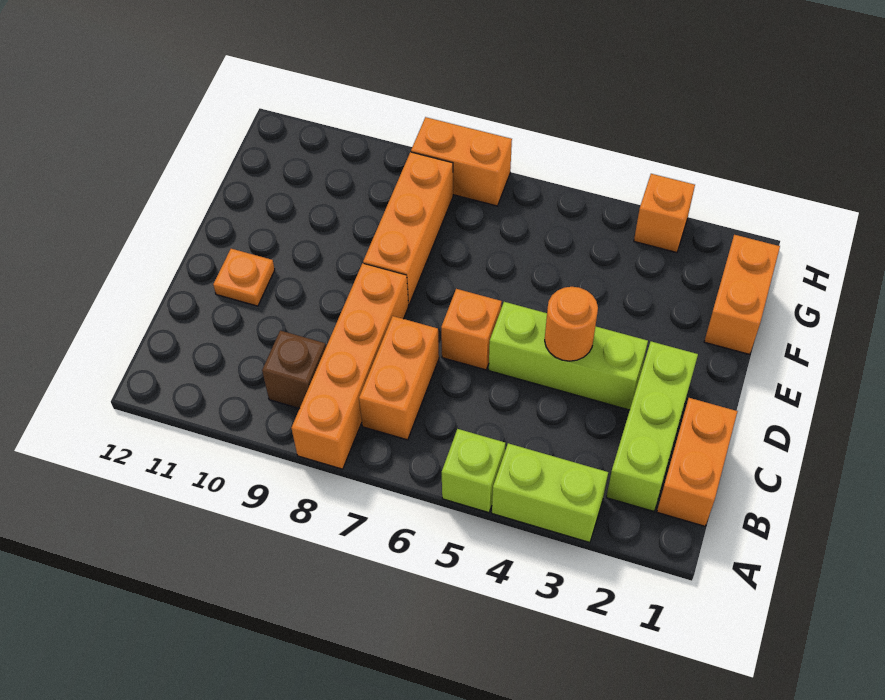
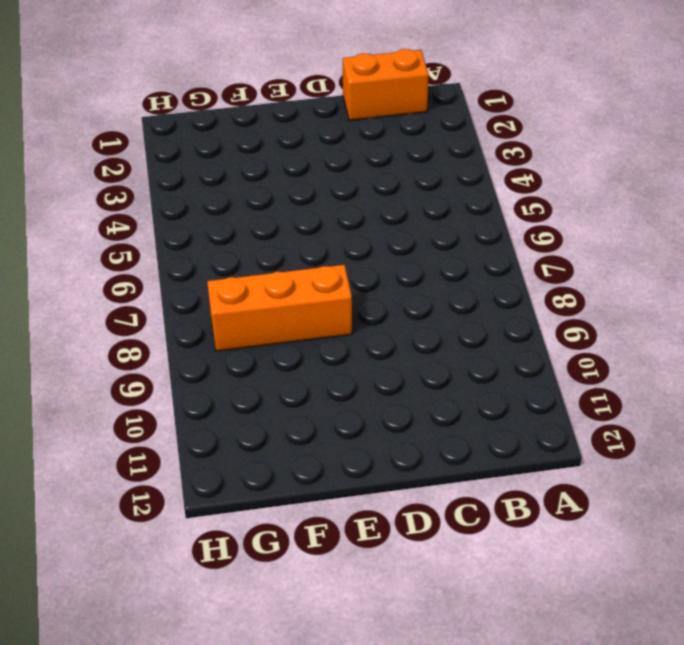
none -> lime brick A3:A4 level 1
none -> lime brick A5 level 1
none -> orange brick A8:D8 level 1

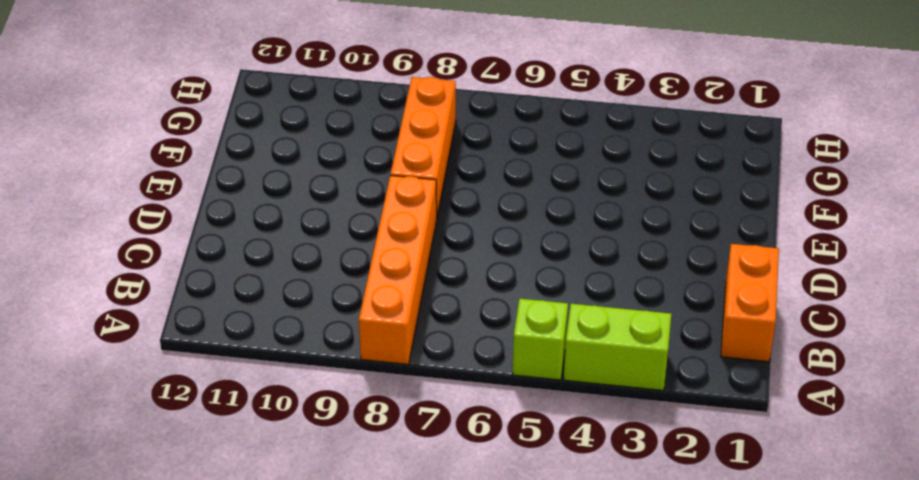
none -> lime brick B2:D2 level 1
none -> orange brick B7:C7 level 1
none -> brown brick B9 level 1

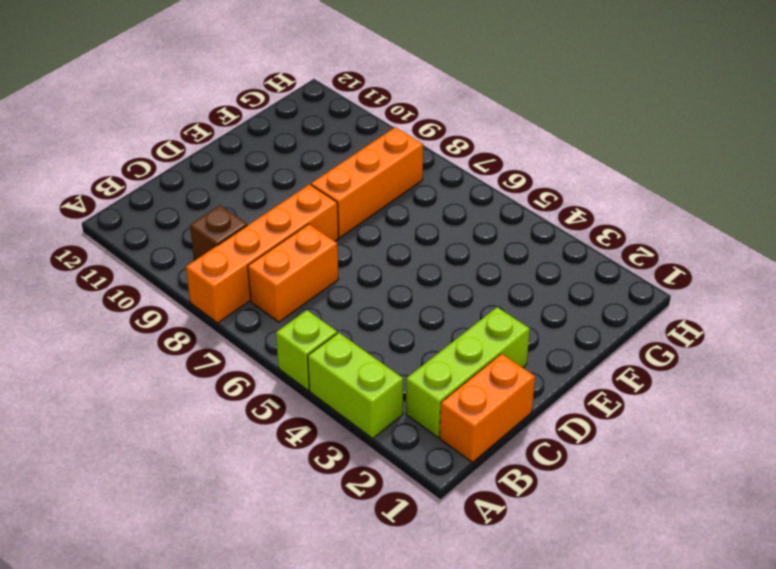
none -> lime brick D3:D5 level 1
none -> orange brick D6 level 1
none -> orange plate D11 level 1

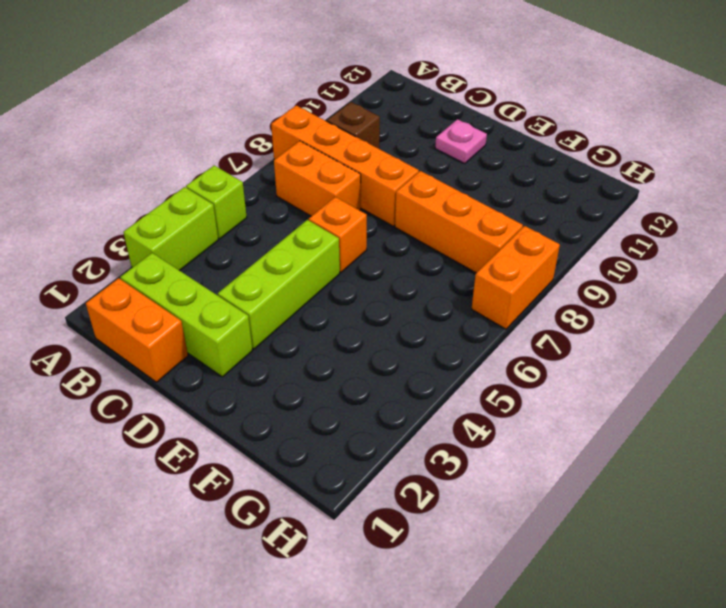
pink plate D11 level 1 -> orange plate D11 level 1
none -> orange brick F1:G1 level 1
none -> orange brick H3 level 1
none -> orange round brick D4 level 2

